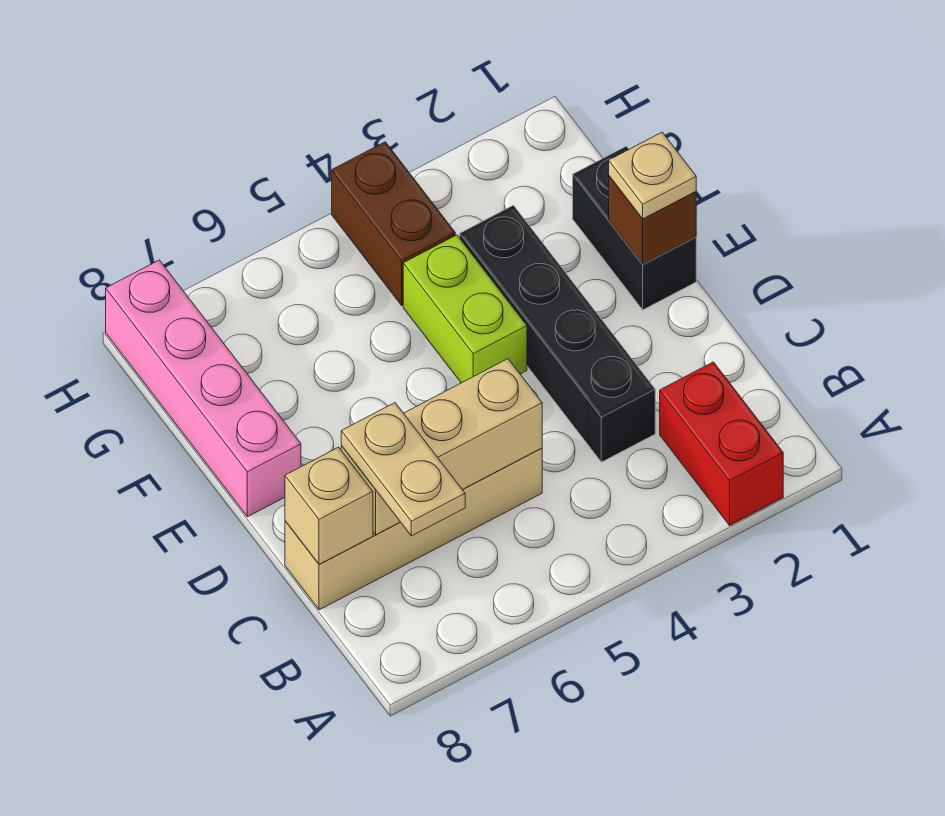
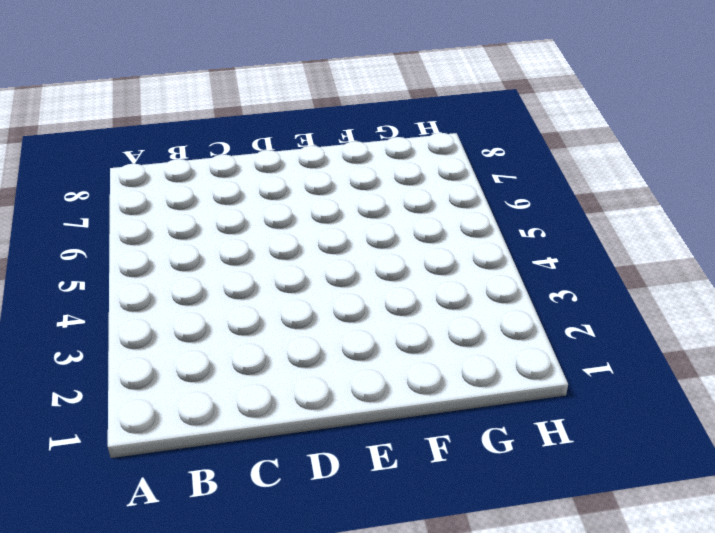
none -> red brick A2:B2 level 1
none -> black brick C3:F3 level 1
none -> tan brick C5:C8 level 1

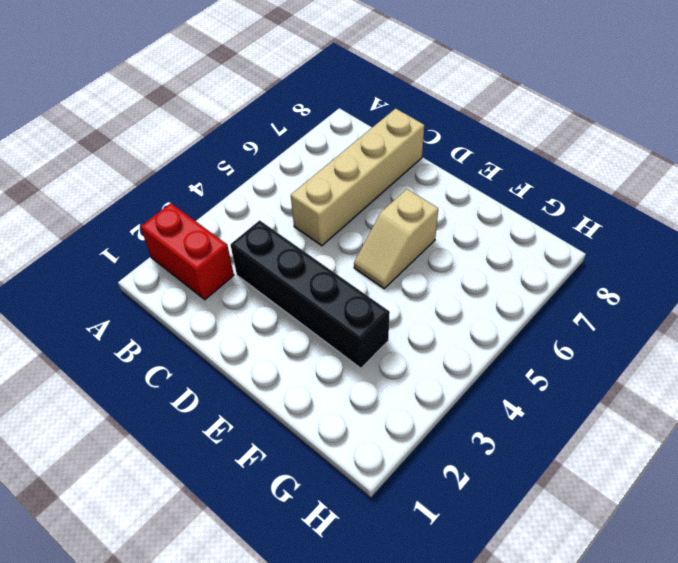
tan slope E5:E6 level 1 top 6 -> none
none -> black brick E1:F1 level 1
none -> lime brick E4:F4 level 1
none -> pink brick E8:H8 level 1

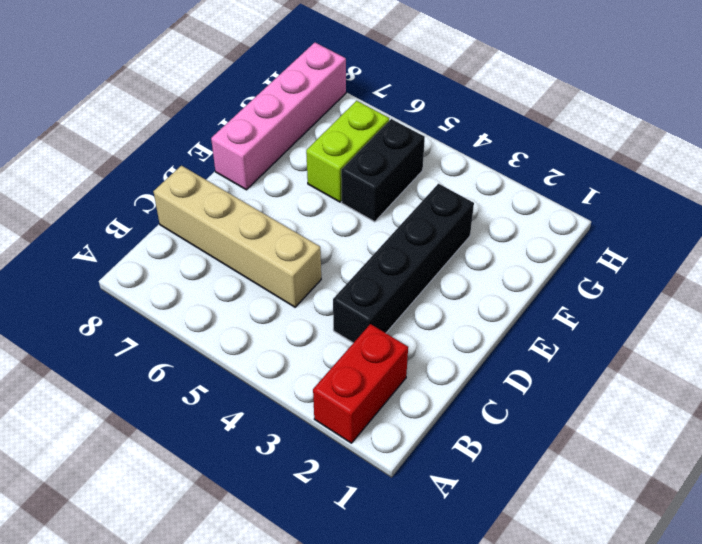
black brick F5:G5 level 1 -> black brick E1:F1 level 1
lime brick F6:G6 level 1 -> lime brick E4:F4 level 1
none -> brown brick G4:H4 level 1
none -> tan brick C5:C7 level 2
none -> tan brick C8 level 2

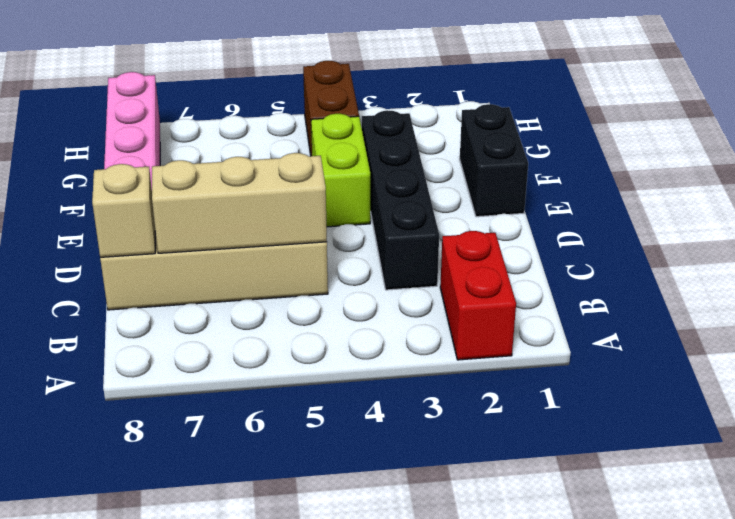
none -> brown brick E1 level 2
none -> tan plate B7:C7 level 3
none -> tan plate E1 level 3

